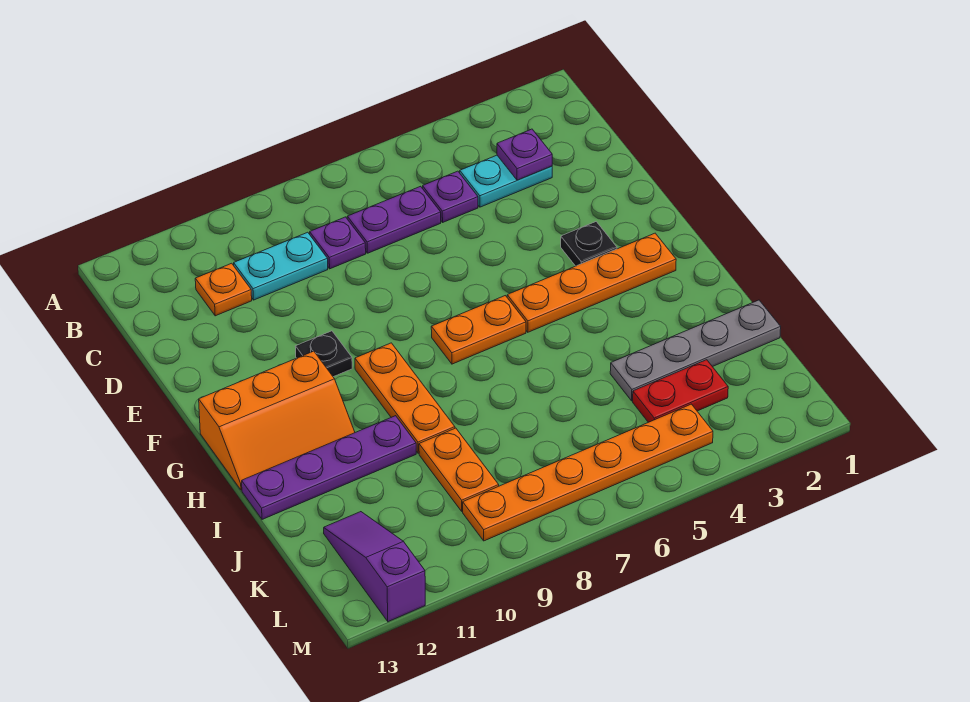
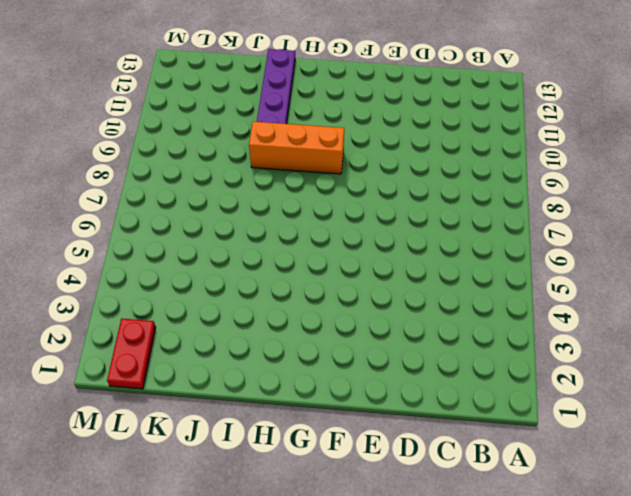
orange brick G9:I9 level 1 -> orange plate G9:I9 level 1
red plate L1:L2 level 1 -> red plate K3:K4 level 1
none -> cyan plate C3:C4 level 1
none -> purple plate C5 level 1
none -> purple plate C6:C7 level 1

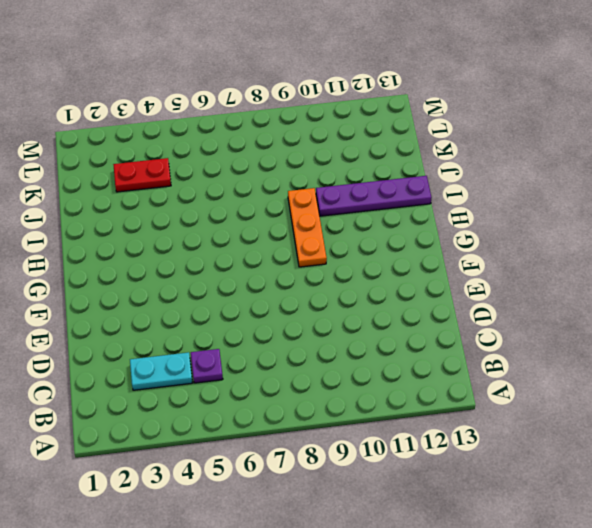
none -> purple plate C6:C7 level 1
none -> purple plate C8 level 1
none -> cyan plate C9:C10 level 1

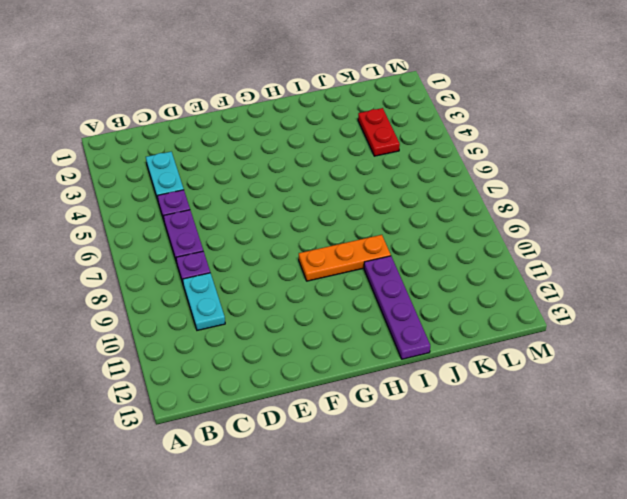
none -> orange plate C11 level 1
none -> black plate F3 level 1
none -> black plate F10 level 1

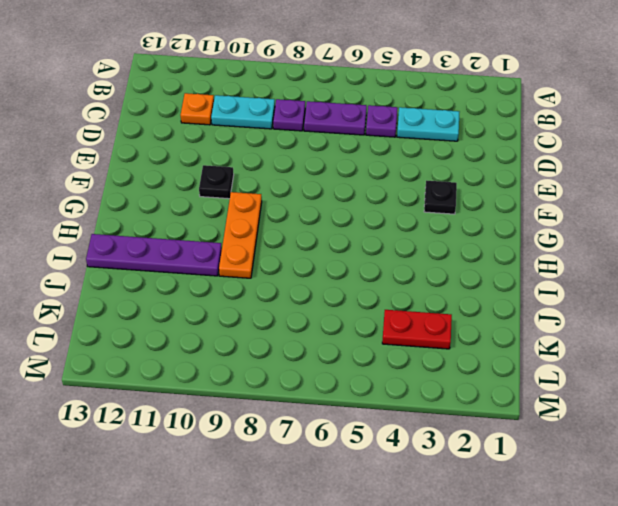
none -> orange plate G2:G5 level 1
none -> orange plate G6:G7 level 1
none -> orange slope G11:H13 level 1 top G

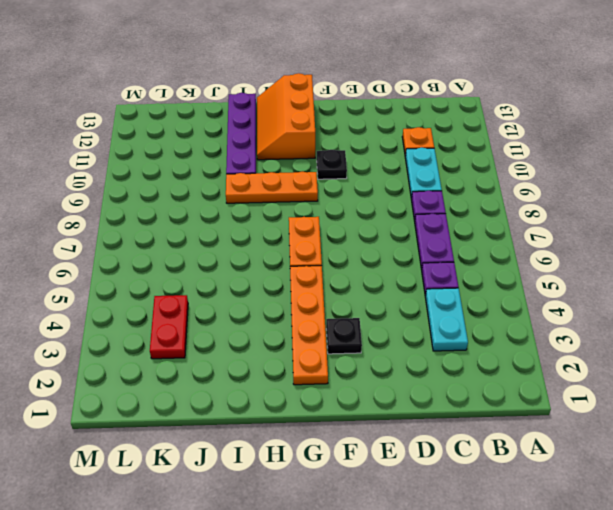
none -> grey plate J1:J4 level 1
none -> orange plate J9:K9 level 1
none -> purple slope K12:M12 level 1 top M

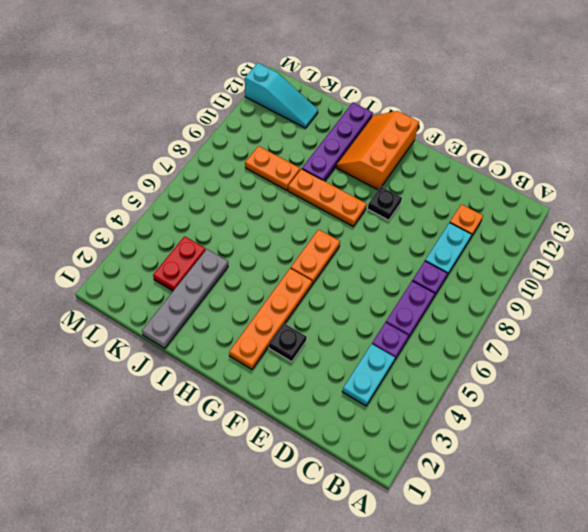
cyan slope K12:M12 level 1 top M -> purple slope K12:M12 level 1 top M
none -> orange plate L4:L9 level 1
none -> purple plate C3 level 2

